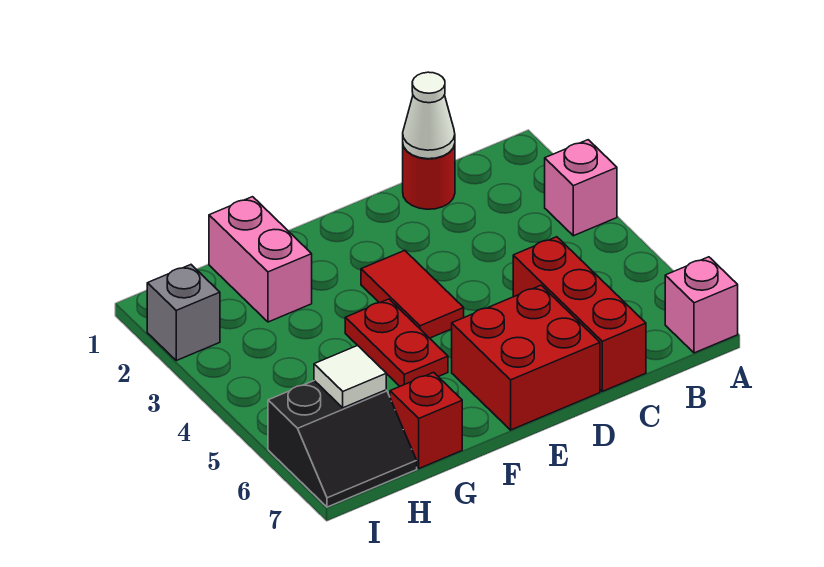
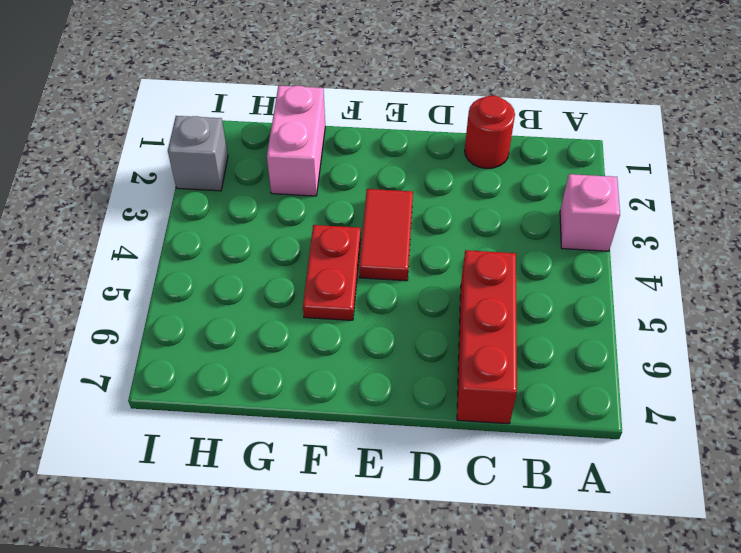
none -> pink brick A7 level 1
none -> red brick D6:E7 level 1
none -> red brick G7 level 1

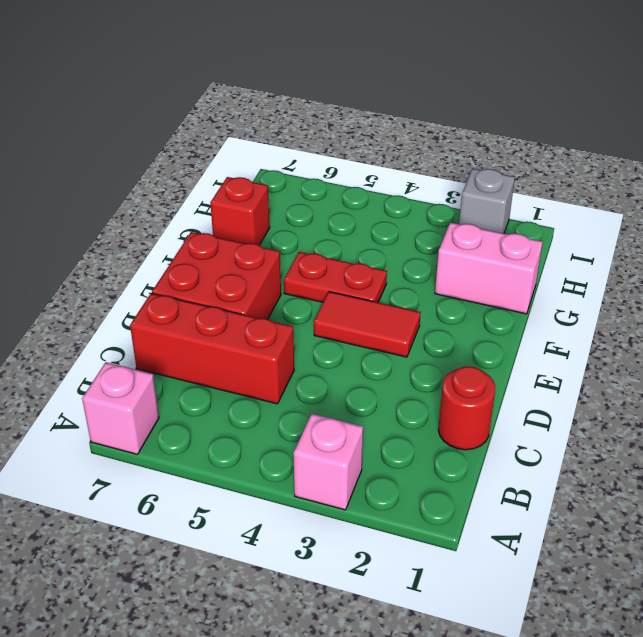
none -> black slope H6:I7 level 1 top 6
none -> white cone C1 level 2
none -> white tile H6 level 2

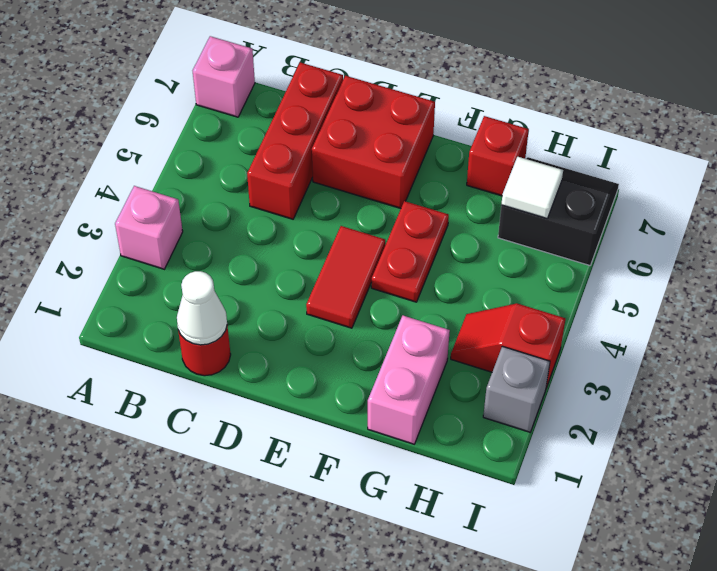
red slope H3:I3 level 1 top I -> none

